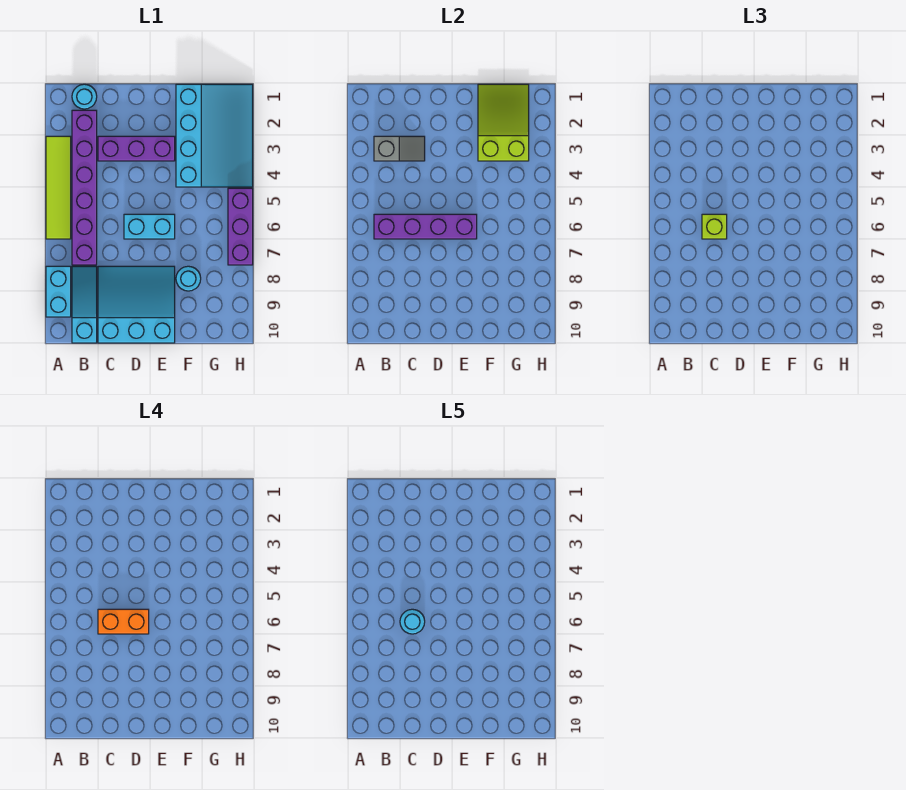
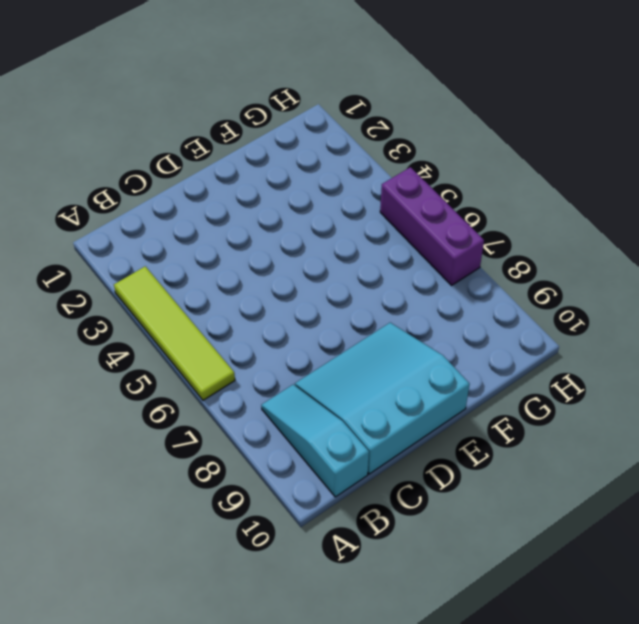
none -> cyan brick A8:A9 level 1
none -> cyan round brick B1 level 1
none -> purple brick B2:B7 level 1

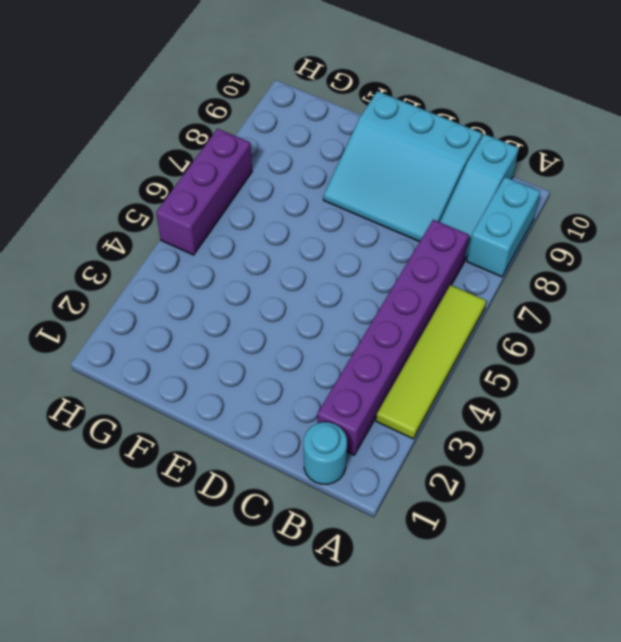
none -> purple brick C3:E3 level 1
none -> cyan brick D6:E6 level 1
none -> cyan slope F1:H4 level 1 top F

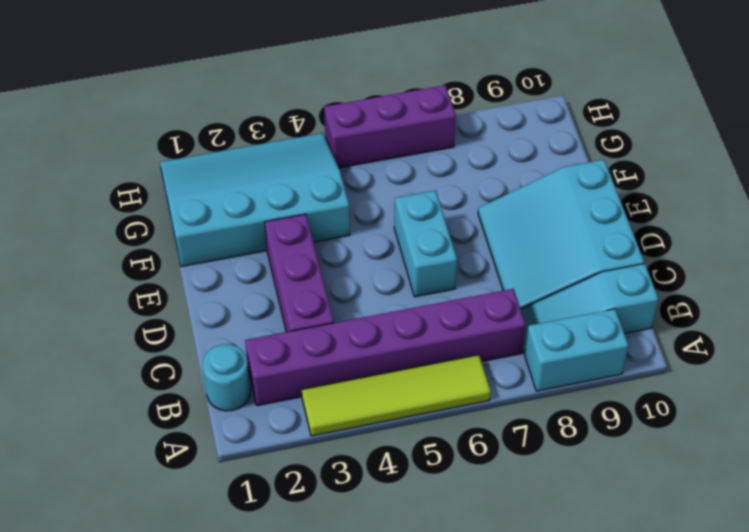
none -> cyan round brick F8 level 1
none -> grey slope B3:C3 level 2 top B
none -> purple brick B6:E6 level 2

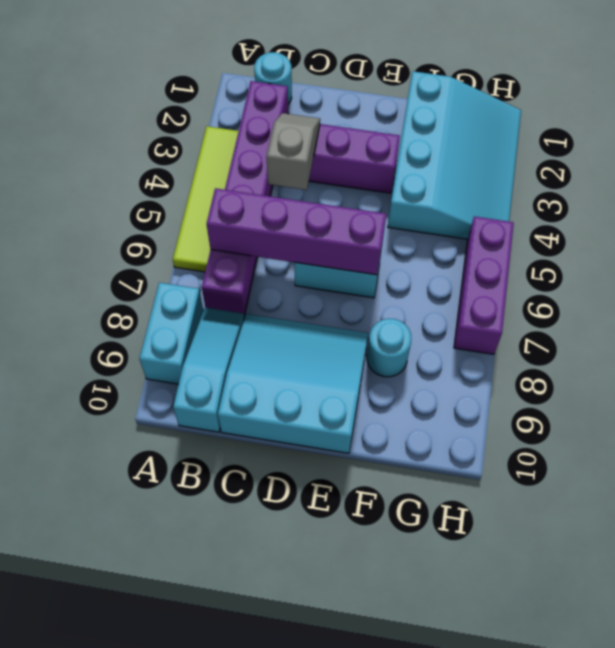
grey slope C3:C4 level 2 top 4 -> grey slope B3:C3 level 2 top B
none -> lime slope F1:G3 level 2 top 3
none -> lime brick C6 level 3
none -> orange brick C6:D6 level 4

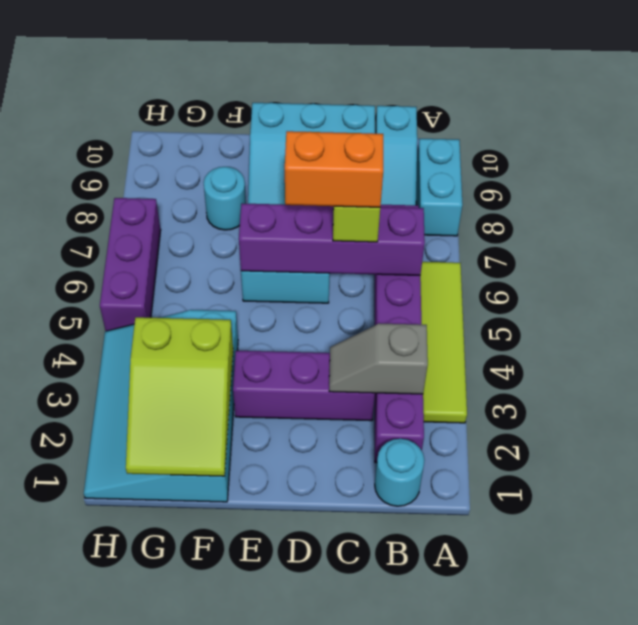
none -> cyan round brick C6 level 5

